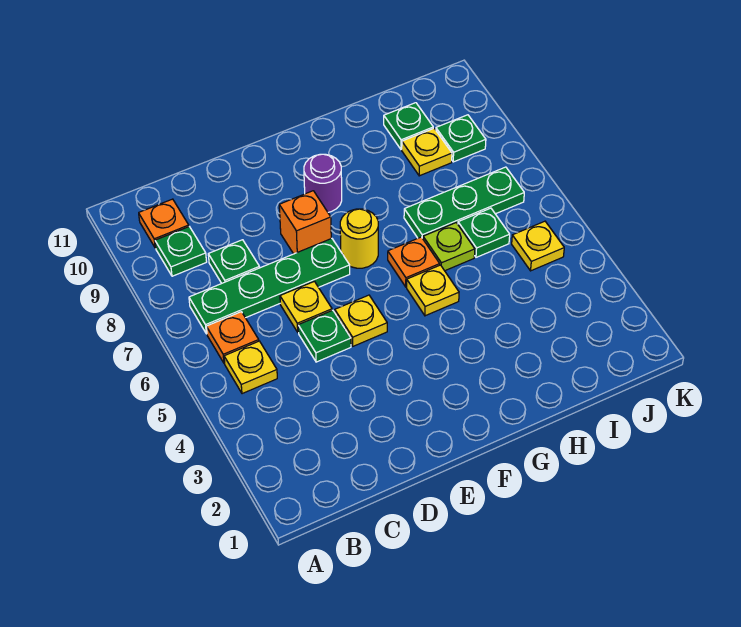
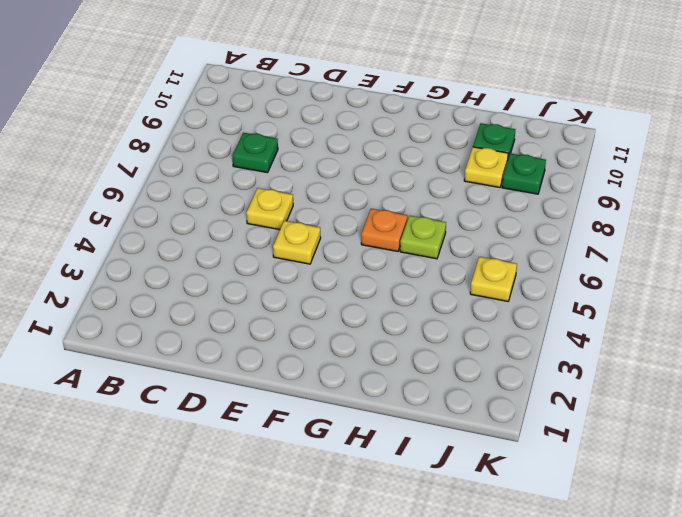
none -> yellow plate B5 level 1
none -> orange plate B6 level 1
none -> green plate B7:E7 level 1

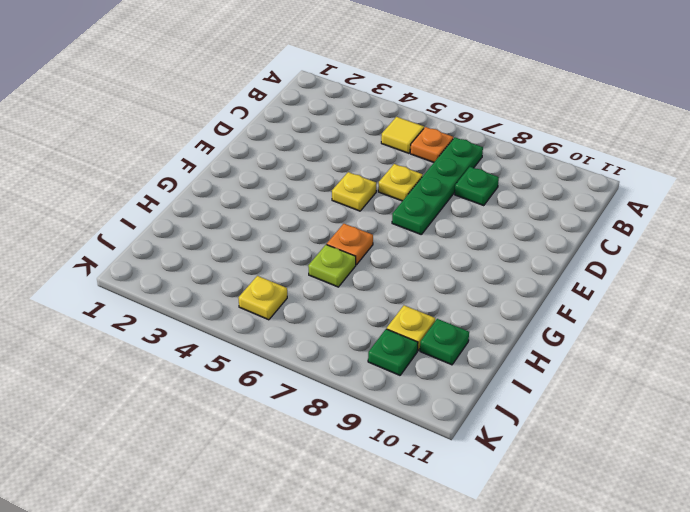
yellow tile B5 level 1 -> yellow plate B5 level 1
none -> green plate B9 level 1
none -> orange plate B10 level 1
none -> green plate D5 level 1

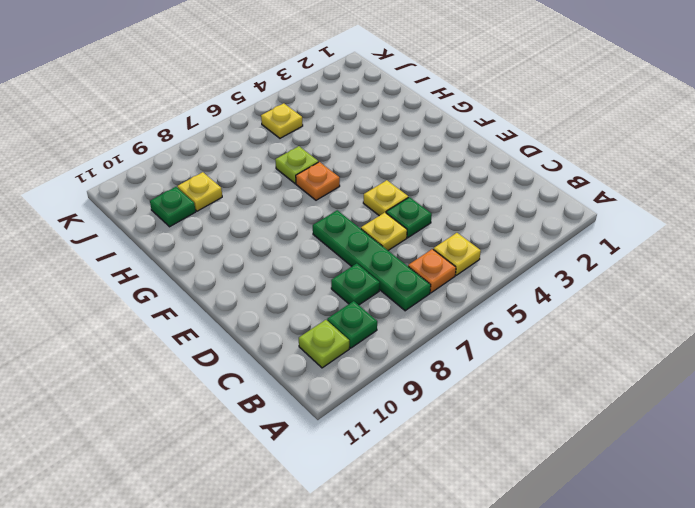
lime plate B10 level 1 -> orange plate B10 level 1
none -> orange brick E8 level 1
none -> yellow round brick F7 level 1
none -> purple round brick F9 level 1

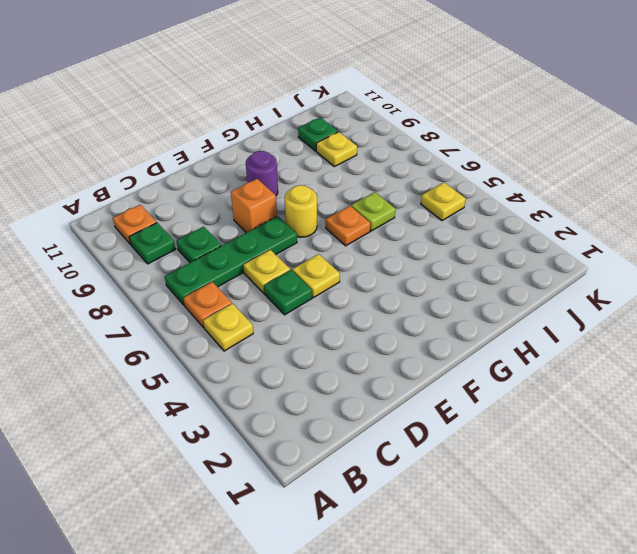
none -> yellow plate G5 level 1
none -> green plate H7:J7 level 1
none -> green plate I6 level 1

